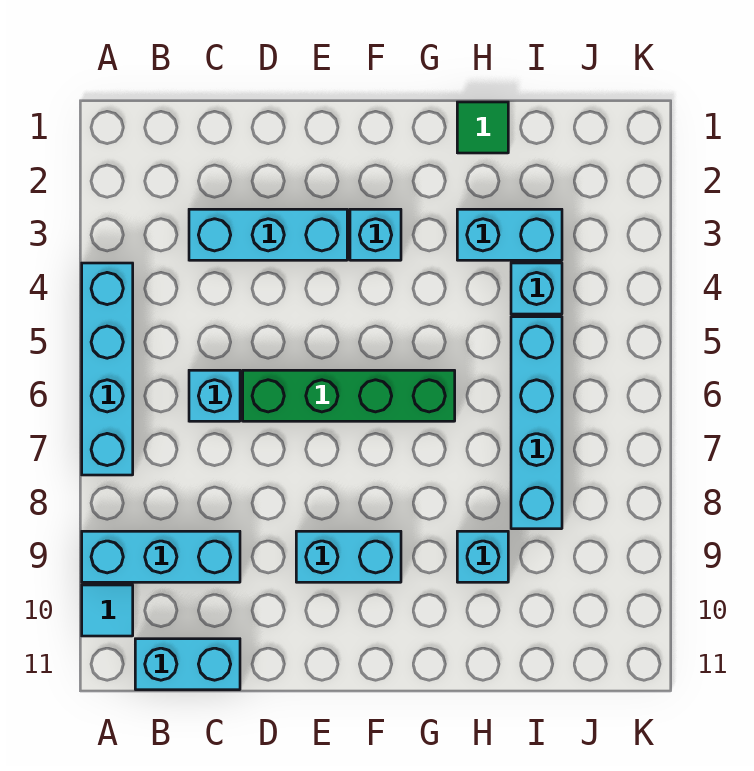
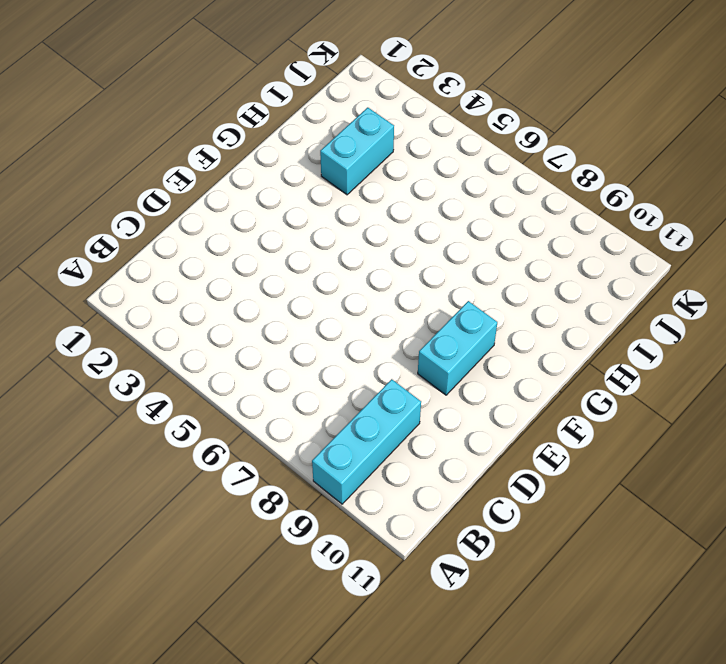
none -> cyan brick A4:A7 level 1
none -> cyan tile A10 level 1
none -> cyan brick B11:C11 level 1

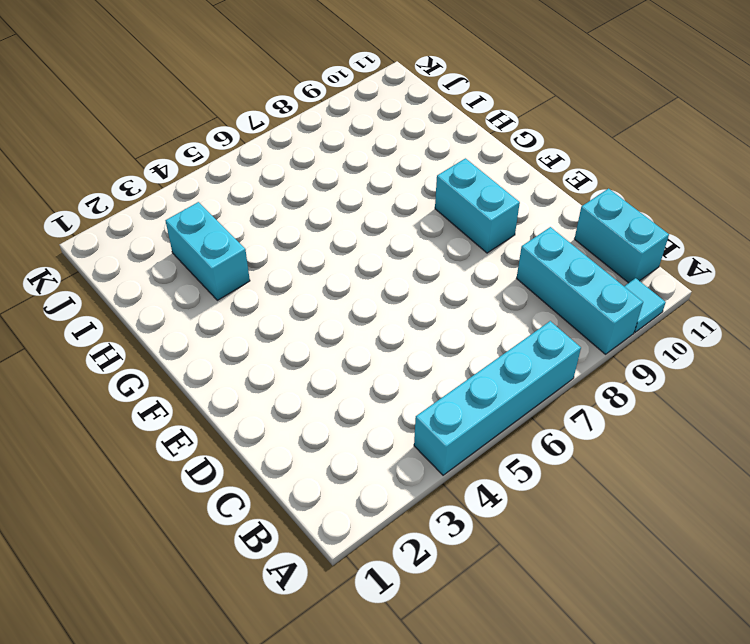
none -> cyan brick C3:E3 level 1
none -> cyan brick C6 level 1
none -> green brick D6:G6 level 1

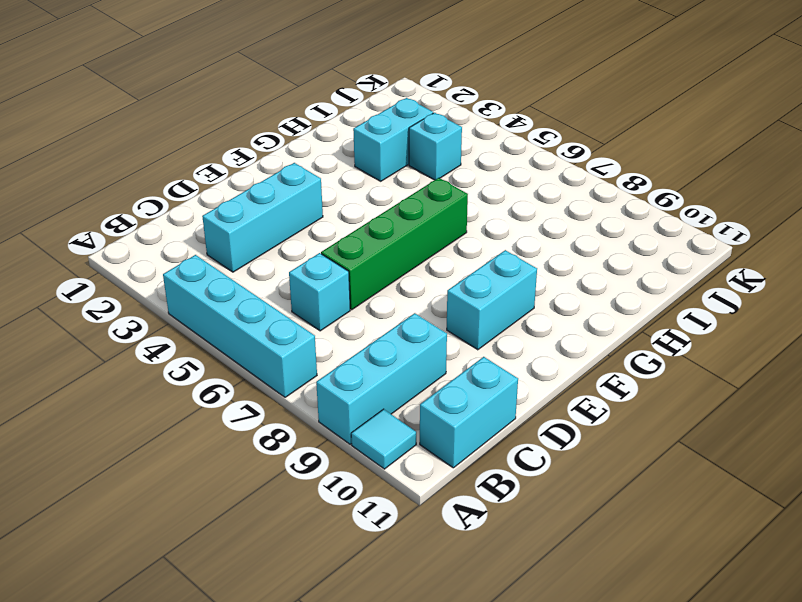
none -> cyan brick F3 level 1
none -> green tile H1 level 1
none -> cyan brick H9 level 1

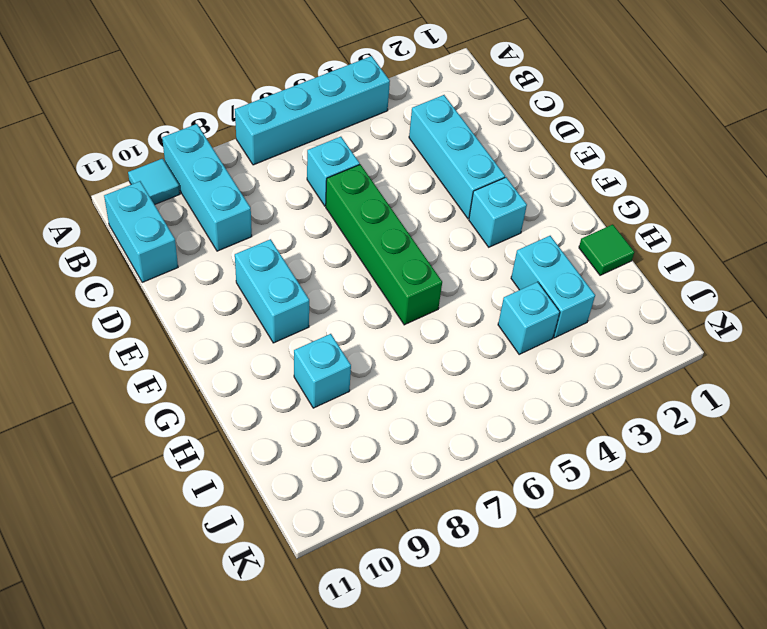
none -> cyan brick I5:I8 level 1

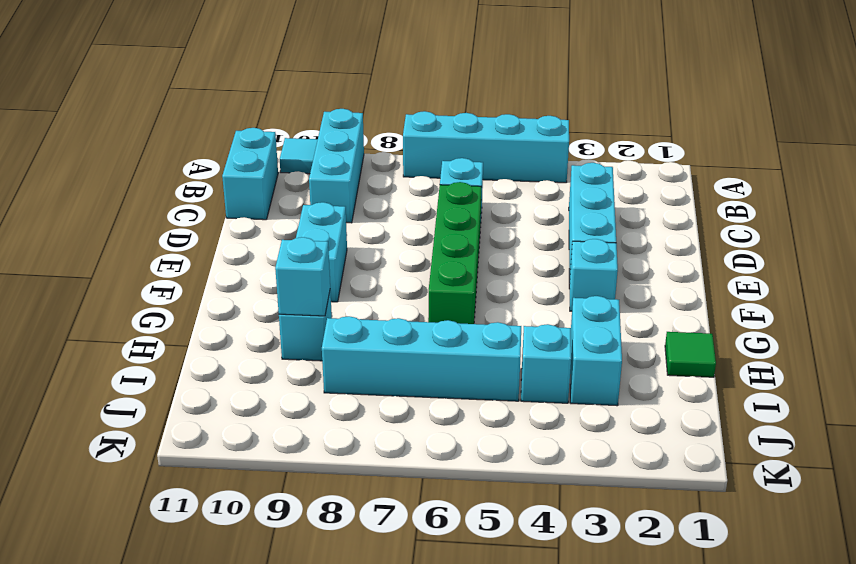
cyan brick H9 level 2 -> none

